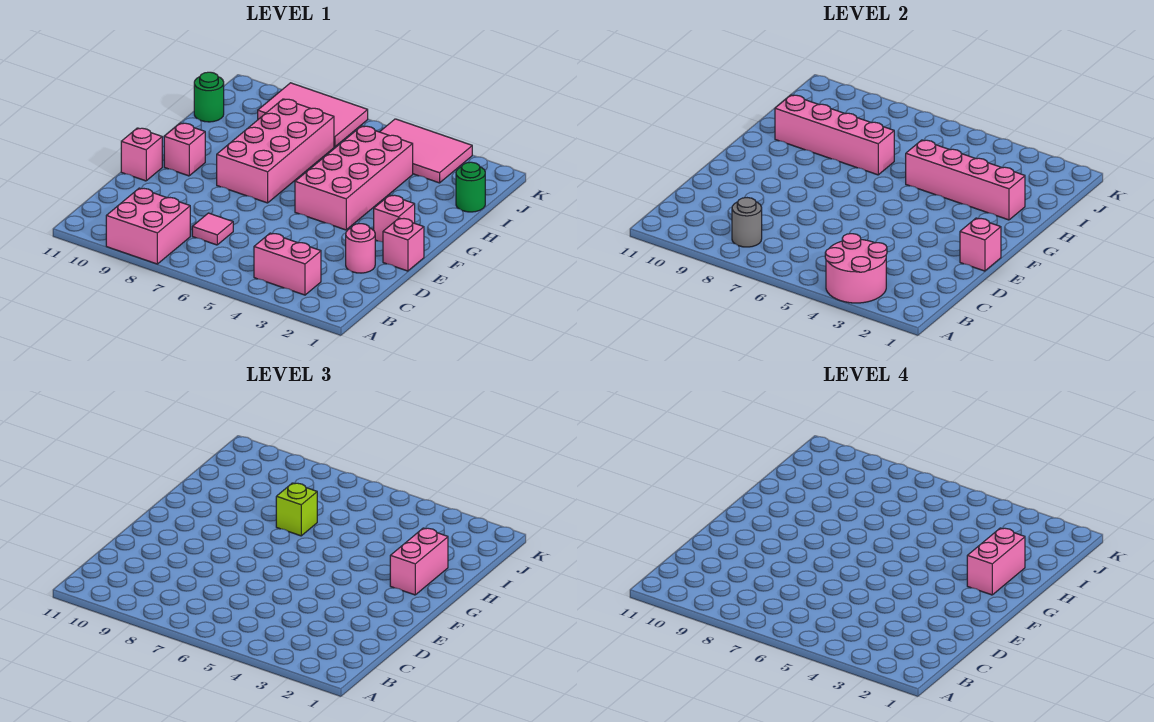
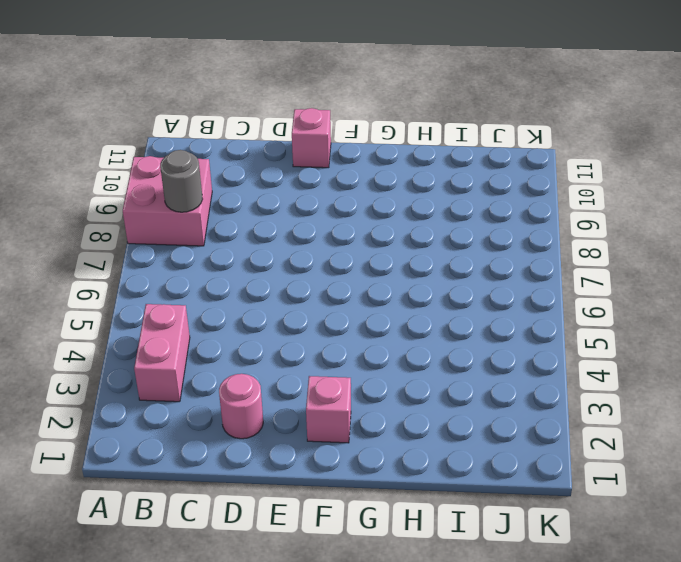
none -> pink tile C7 level 1
none -> pink brick E1 level 1
none -> pink brick F4:I5 level 1

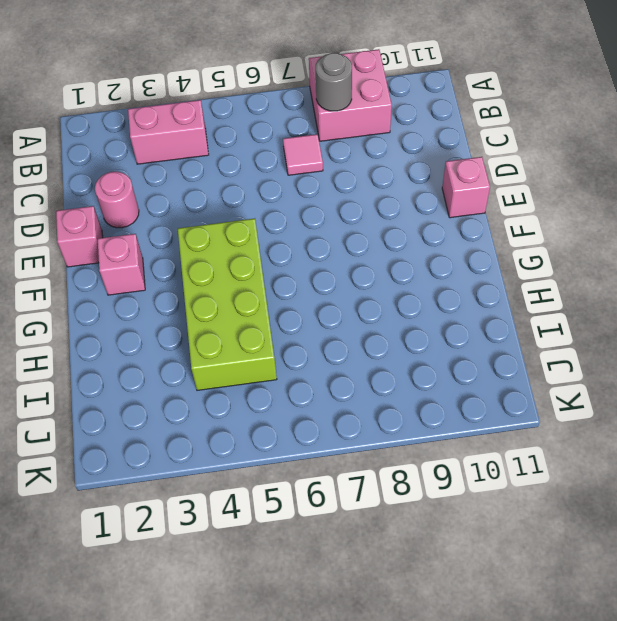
lime brick F4:I5 level 1 -> pink brick F4:I5 level 1
none -> pink brick F7:I8 level 1
none -> pink brick F10 level 1
none -> green round brick I1 level 1

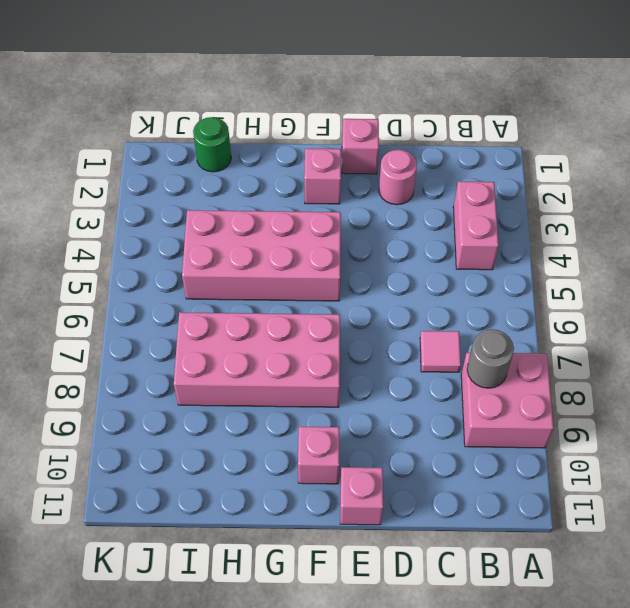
none -> green round brick I11 level 1
none -> pink tile J3:K5 level 1
none -> pink tile J7:K9 level 1

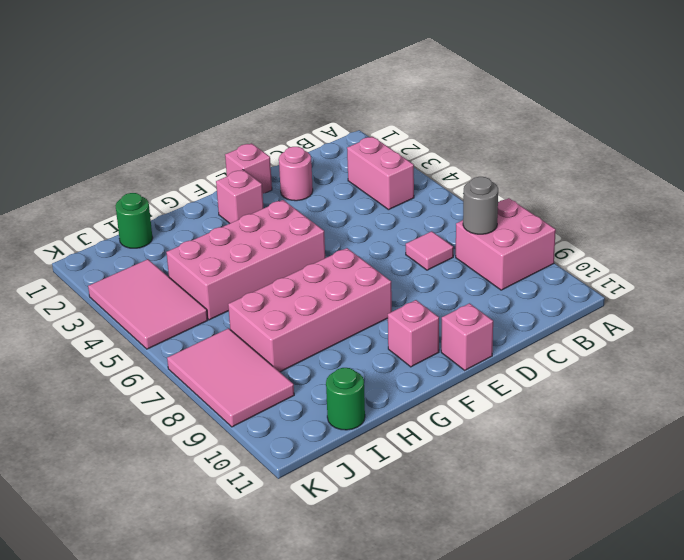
none -> pink round brick A3:B4 level 2
none -> pink brick E1 level 2
none -> pink brick H2:H5 level 2

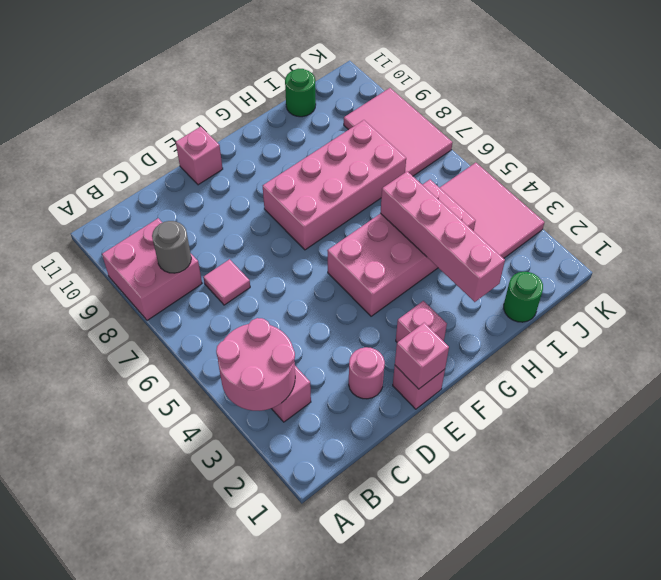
none -> pink brick F10 level 1
none -> pink brick H7:H10 level 2
none -> pink brick G2:H2 level 3

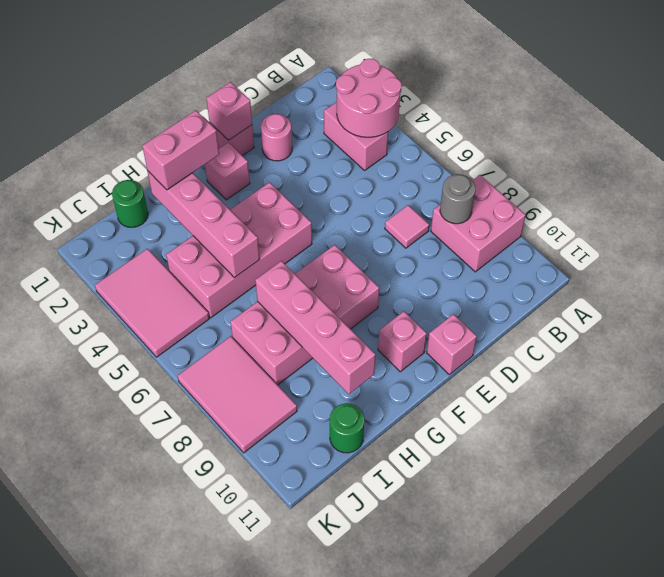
none -> lime brick H7 level 3
none -> pink brick G2:H2 level 4

